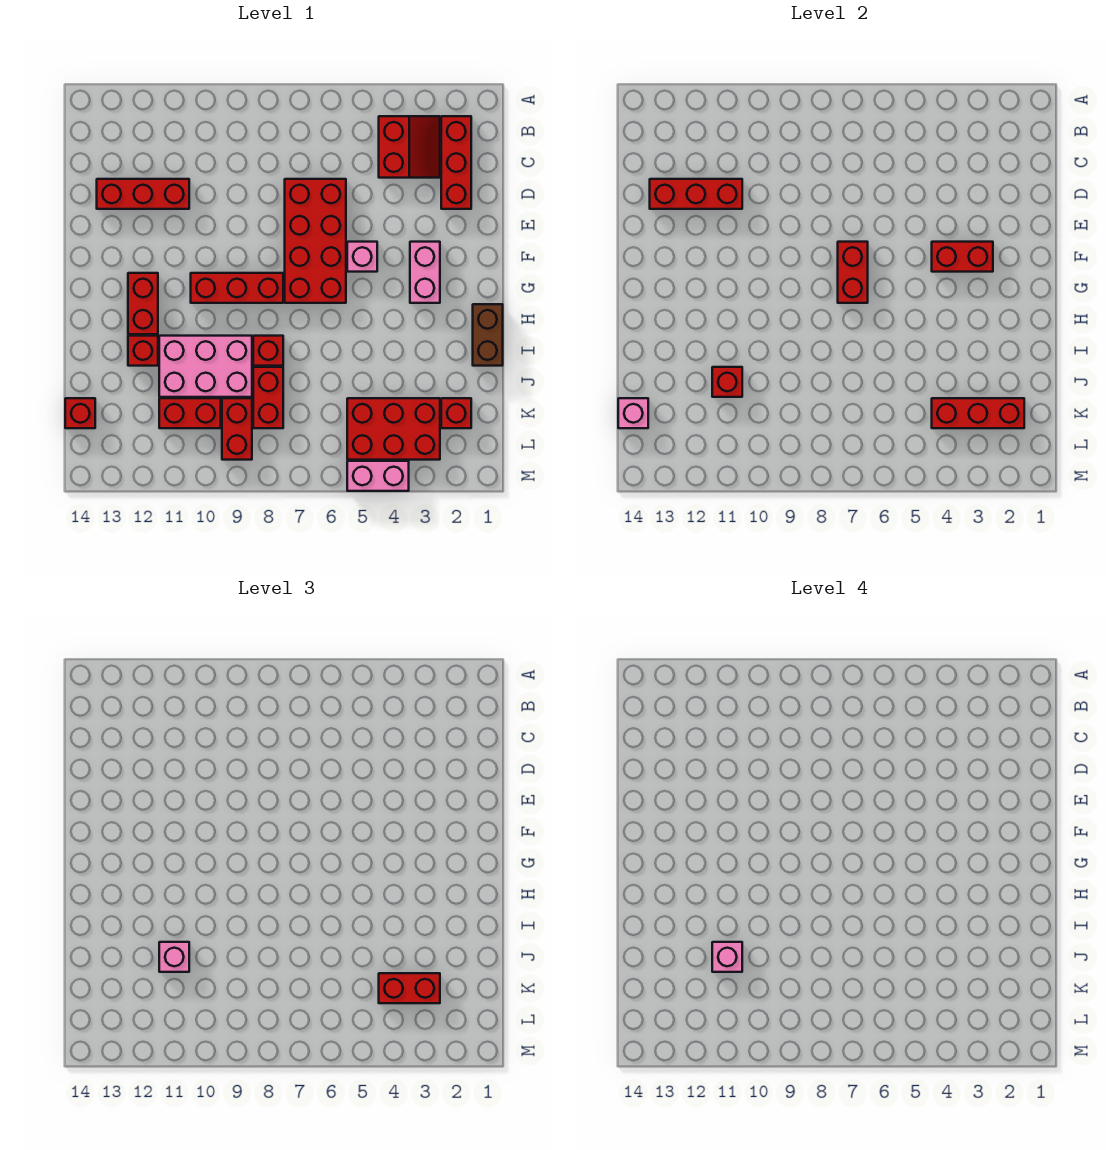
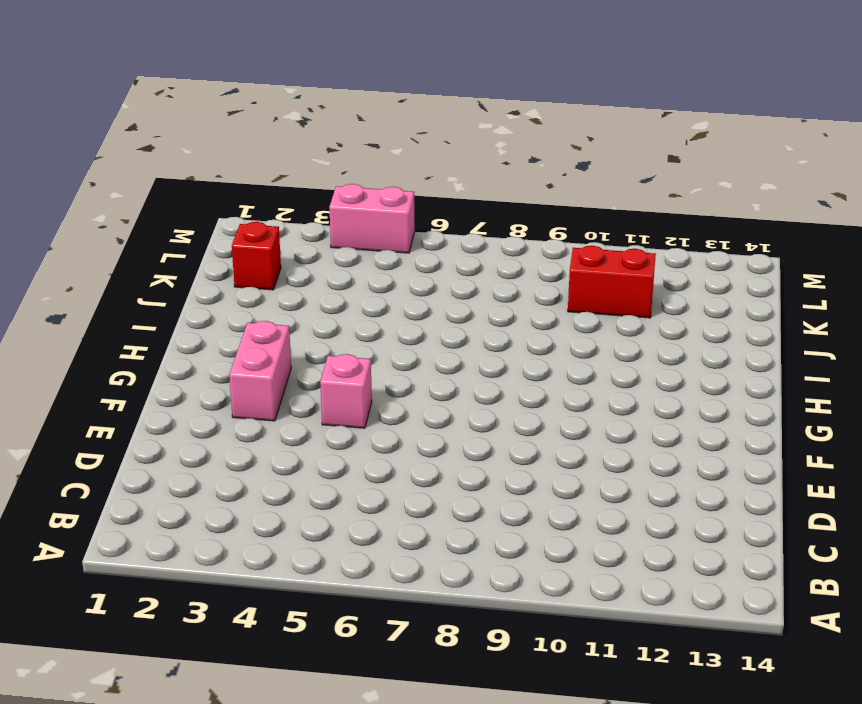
none -> red brick B2:D2 level 1
none -> red slope B3:C4 level 1 top 4
none -> red brick D6:G7 level 1

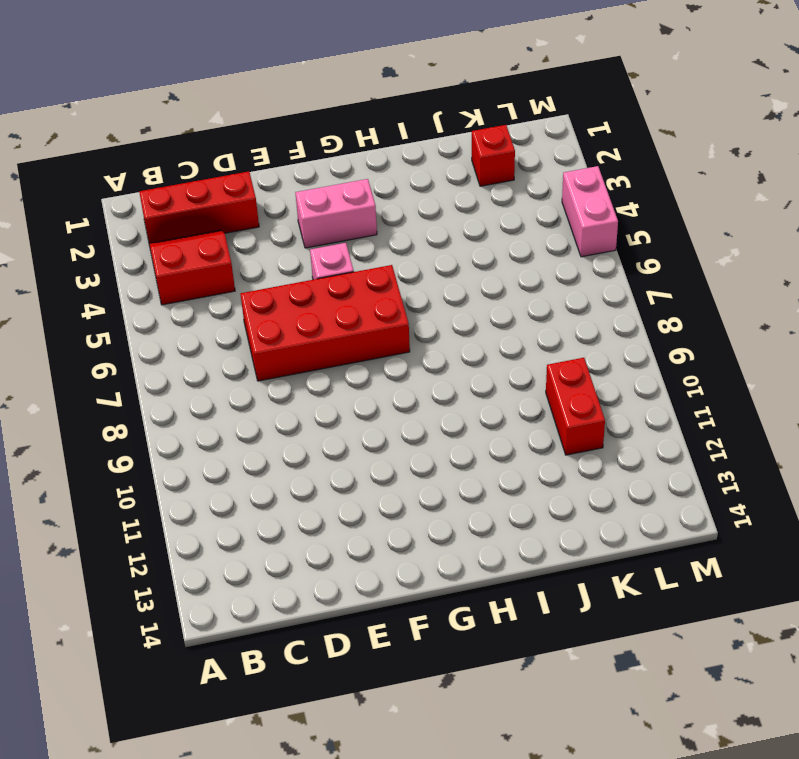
none -> red brick D11:D13 level 1
none -> red brick G8:G10 level 1
none -> red brick G12:H12 level 1

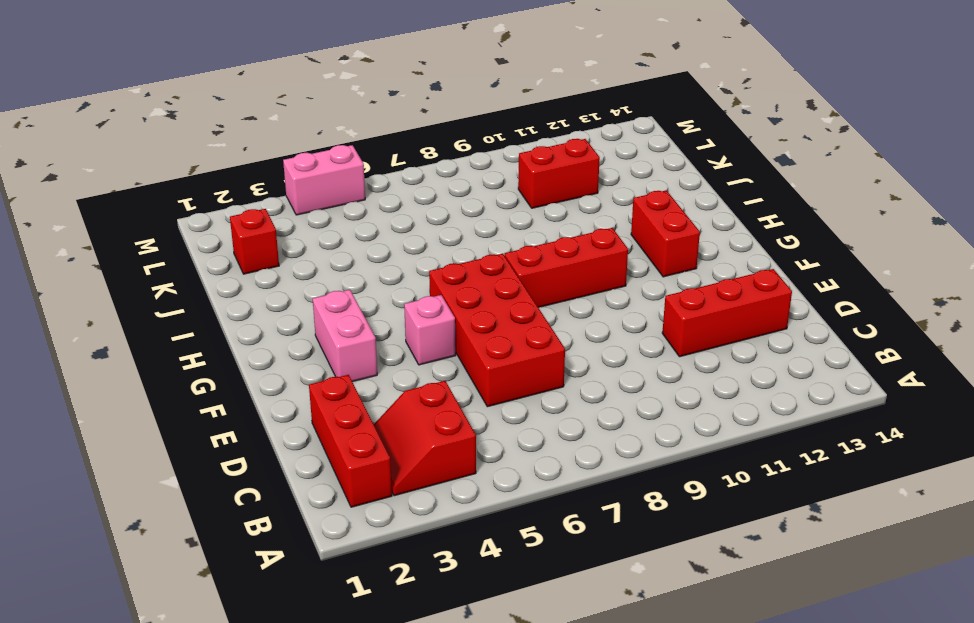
none -> brown brick H1:I1 level 1
none -> red brick I8 level 1
none -> pink brick I9:J11 level 1

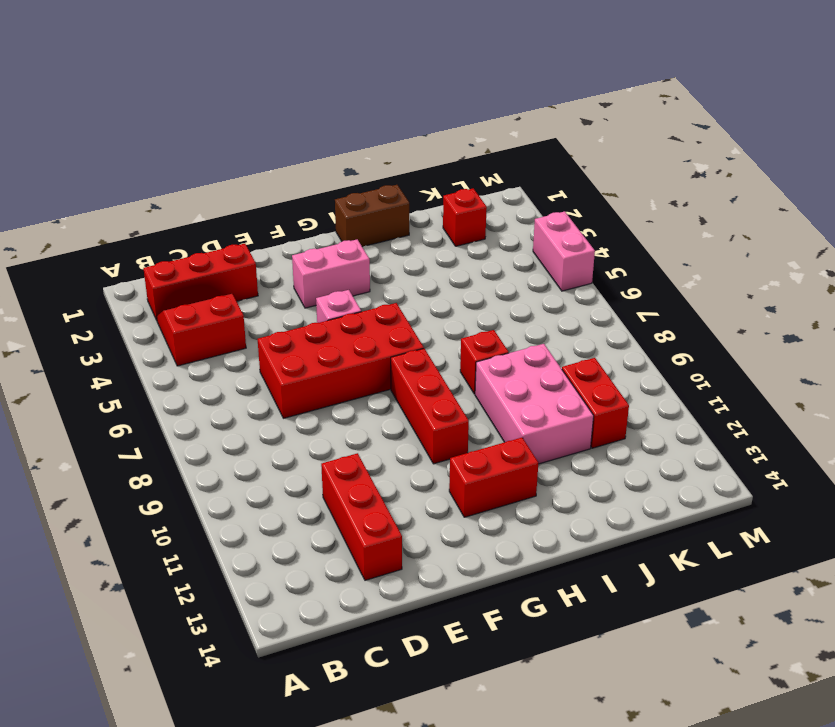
none -> red brick I12 level 1
none -> red brick J8:K8 level 1
none -> red brick K3:L5 level 1

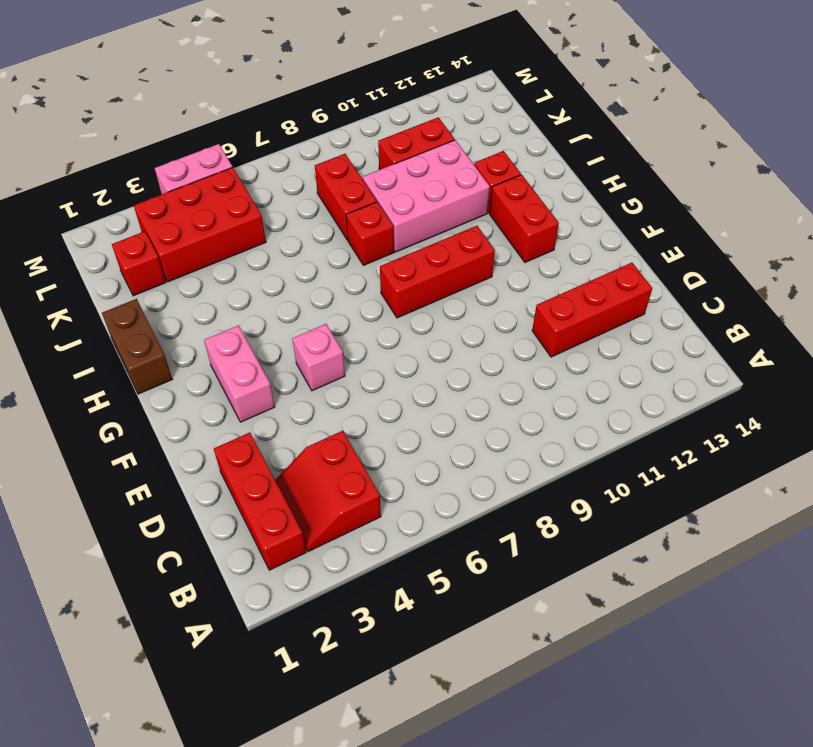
none -> red brick D6:G7 level 1
none -> red brick K9:L9 level 1
none -> red brick K14 level 1

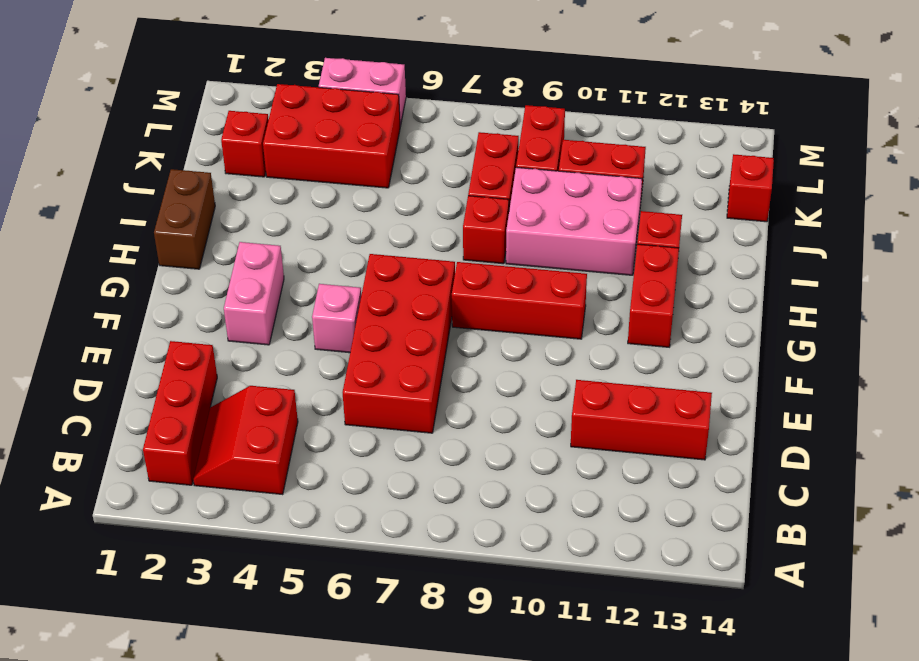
none -> red brick D11:D13 level 2
none -> red brick F3:F4 level 2
none -> red brick F7:G7 level 2

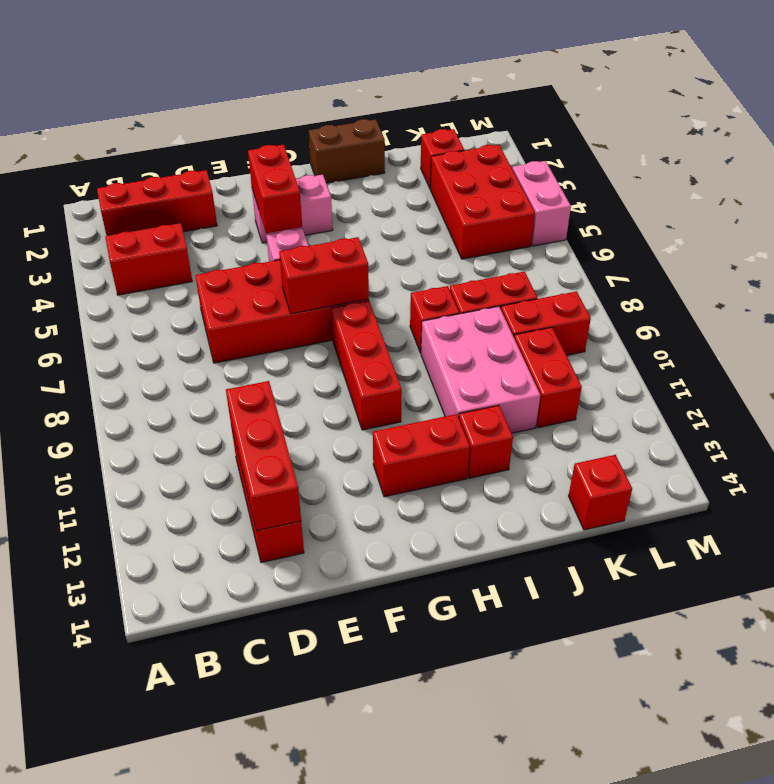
none -> red brick J11 level 2
none -> red brick K2:K4 level 2
none -> pink brick K14 level 2

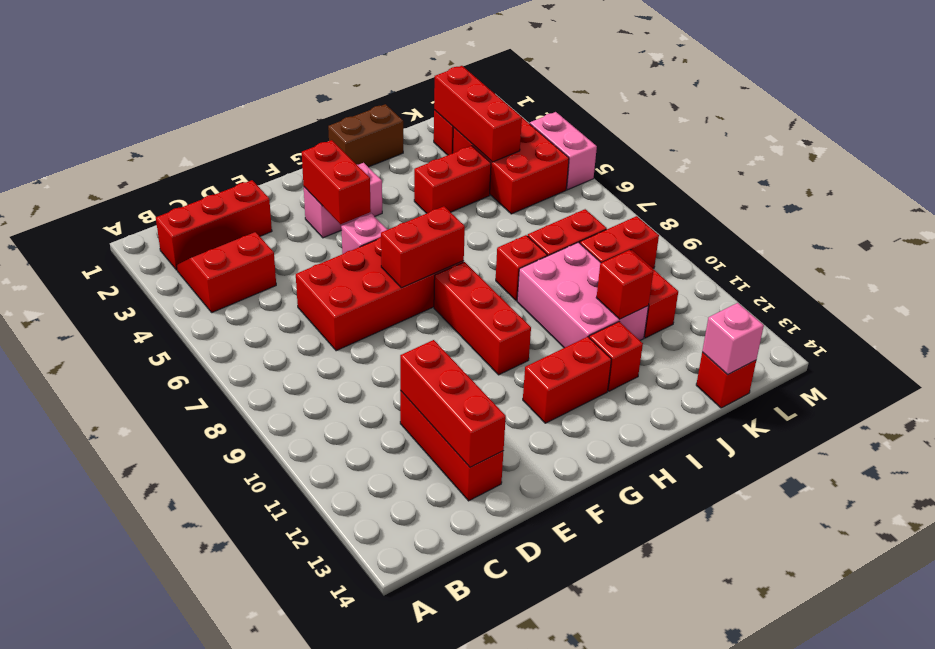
red brick I4:J4 level 1 -> red brick K3:K4 level 3
none -> pink brick J11 level 3
none -> pink brick J11 level 4

